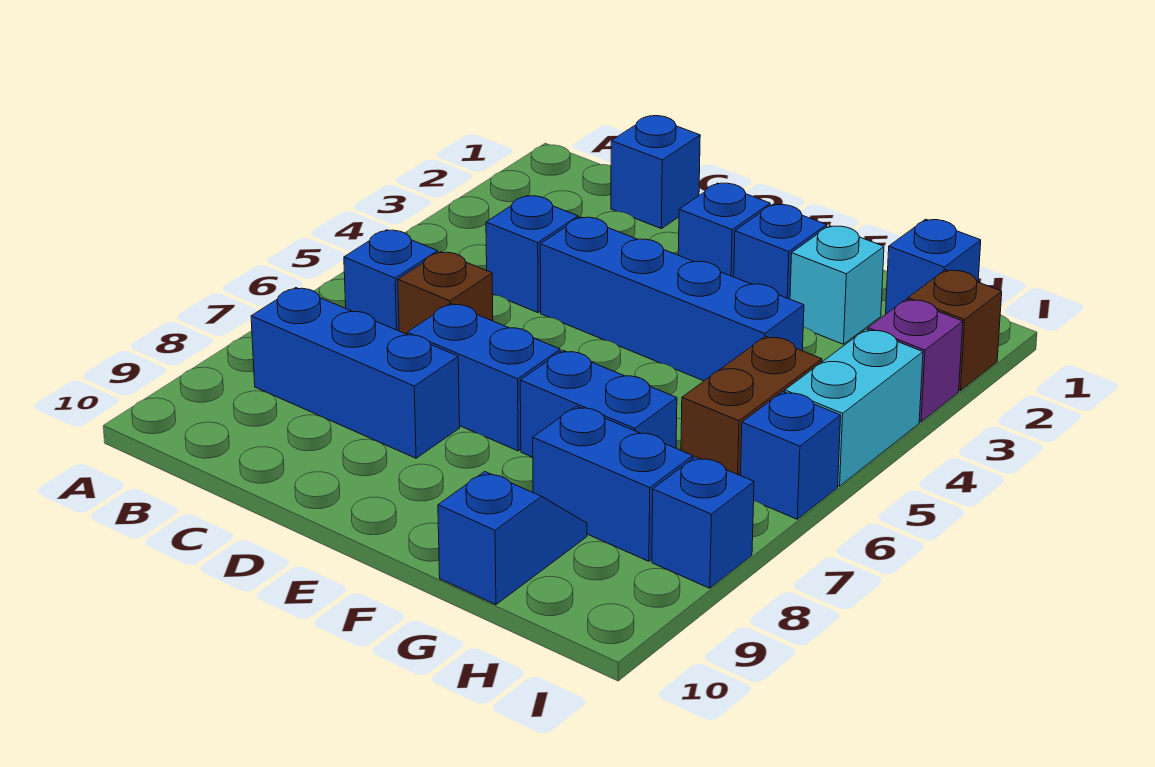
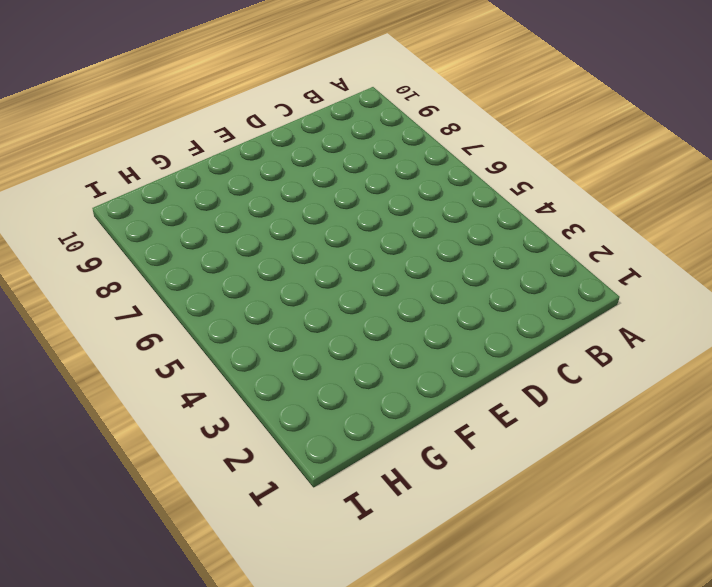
none -> blue brick B6 level 1
none -> blue brick B8:D8 level 1
none -> blue brick C1 level 1

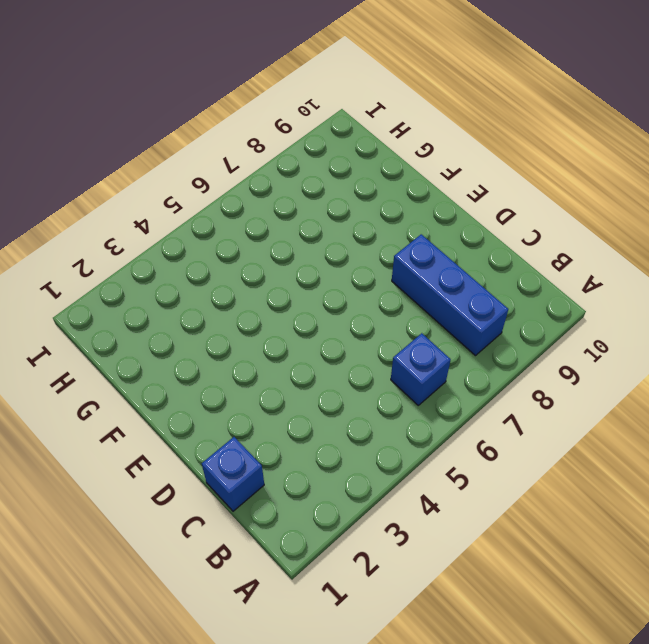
none -> blue brick C4 level 1
none -> brown brick C6 level 1
none -> blue brick D4:G4 level 1

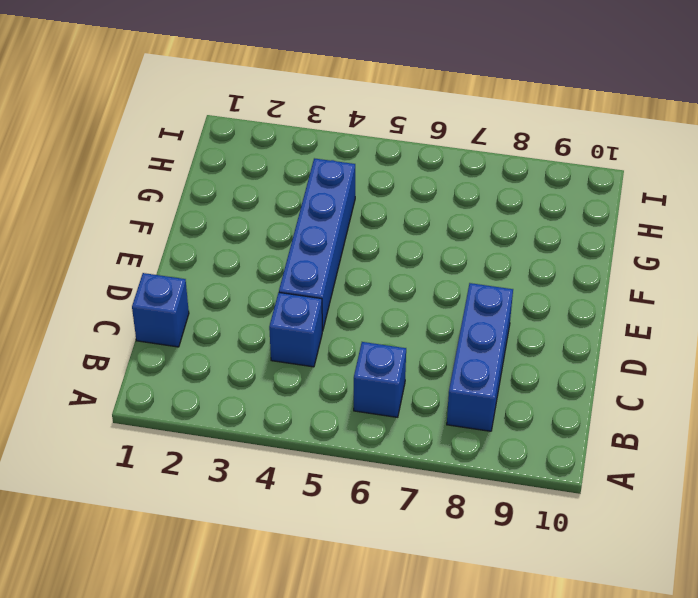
none -> brown brick C6 level 1
none -> blue brick D7:E7 level 1
none -> blue brick E2 level 1

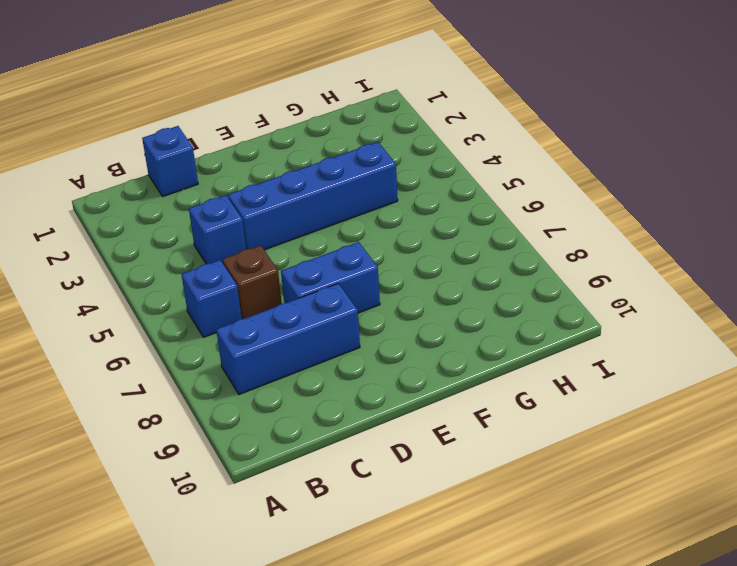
none -> blue brick E2 level 1
none -> blue brick F2 level 1
none -> blue brick F7:G7 level 1

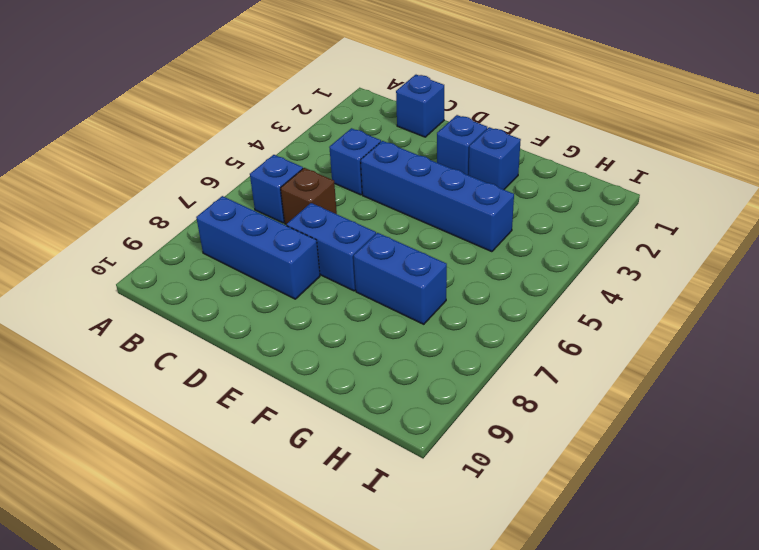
none -> cyan brick G2 level 1
none -> blue brick G8:H8 level 1
none -> blue slope G9:G10 level 1 top 10

